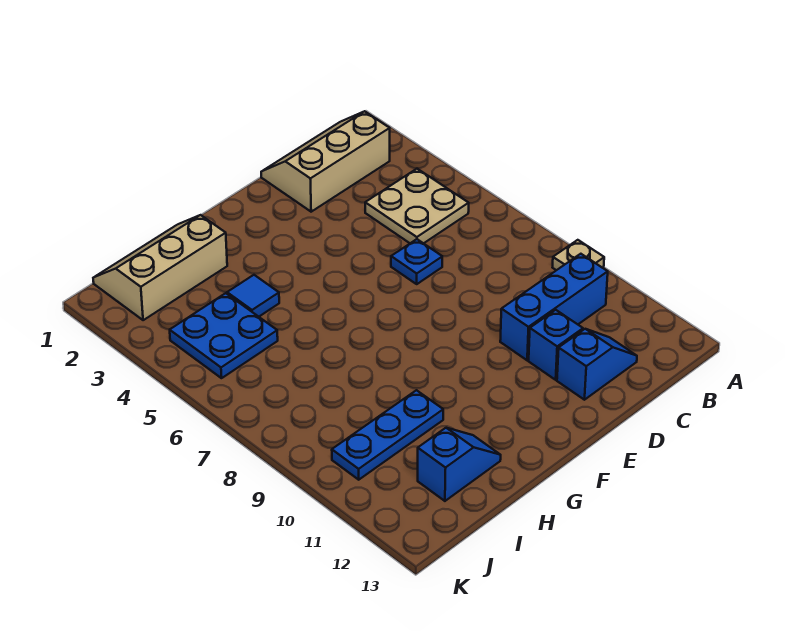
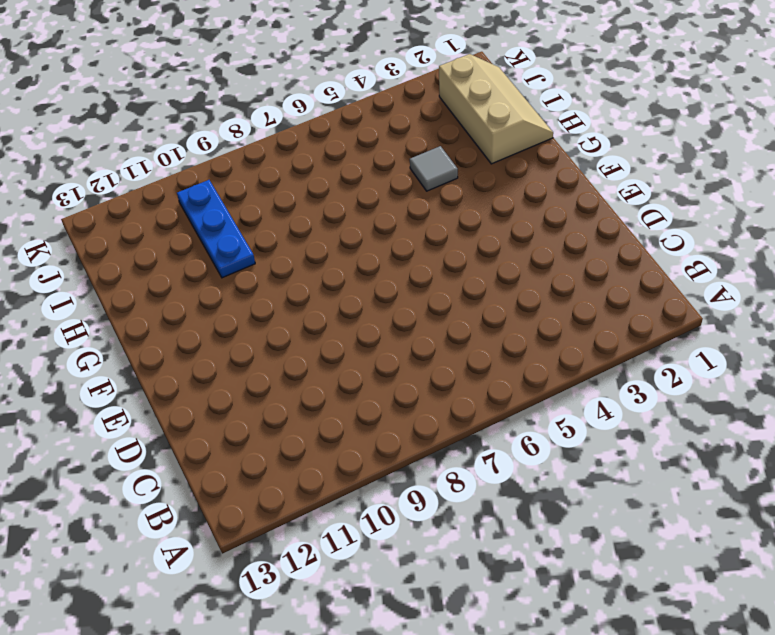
grey tile H4 level 1 -> blue tile H4 level 1
none -> tan plate A9 level 1
none -> tan slope B1:D2 level 1 top 2
none -> tan plate B4:C5 level 1

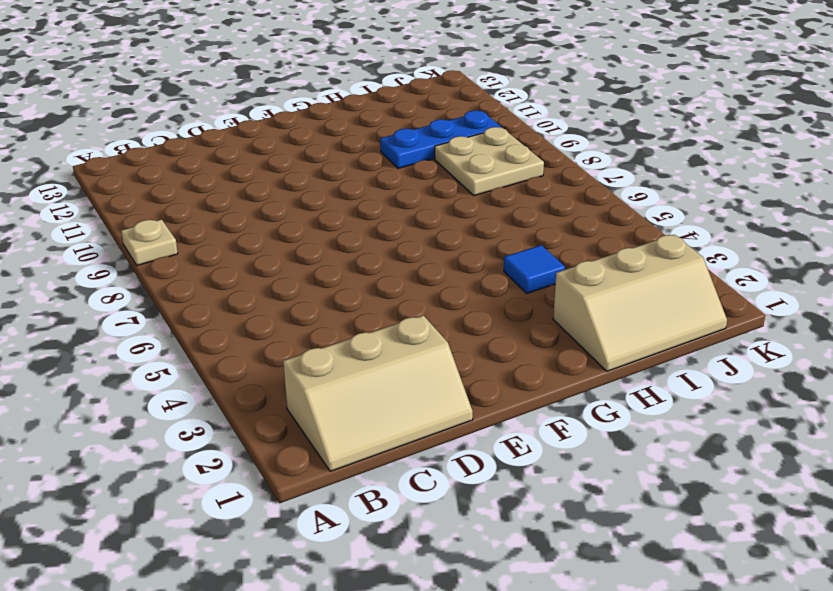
tan plate I8:J9 level 1 -> tan plate B4:C5 level 1
none -> blue brick B10:D10 level 1
none -> blue slope C12:D12 level 1 top D
none -> blue plate D6 level 1

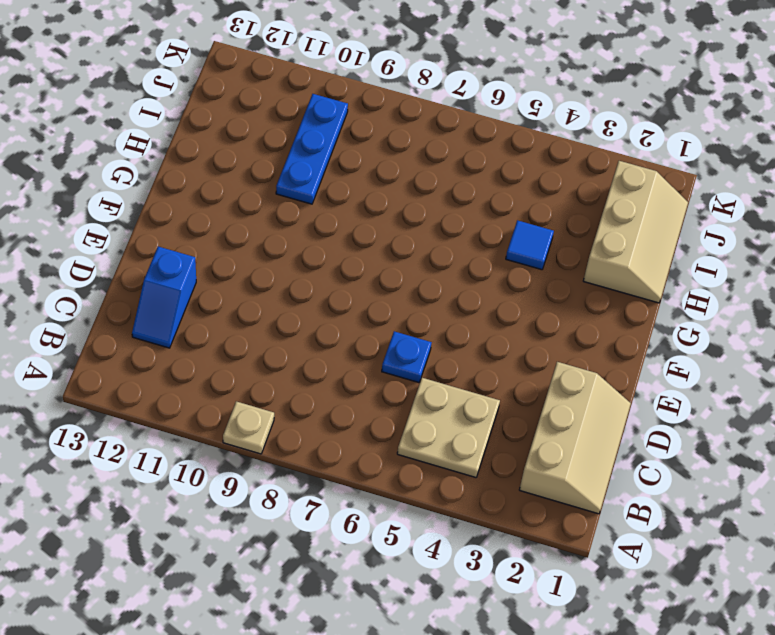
none -> blue brick B10:D10 level 1
none -> blue brick D11 level 1
none -> blue slope H12:I12 level 1 top I

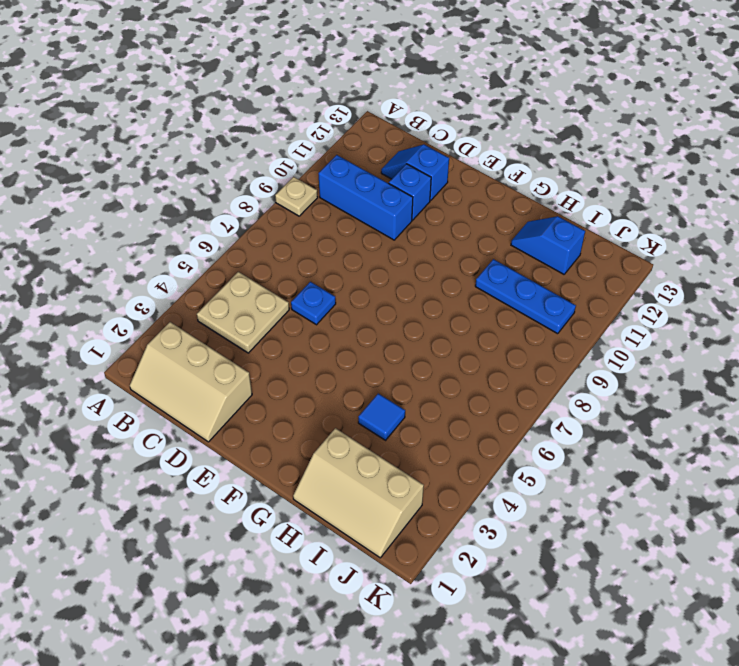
none -> blue plate I4:J5 level 1

